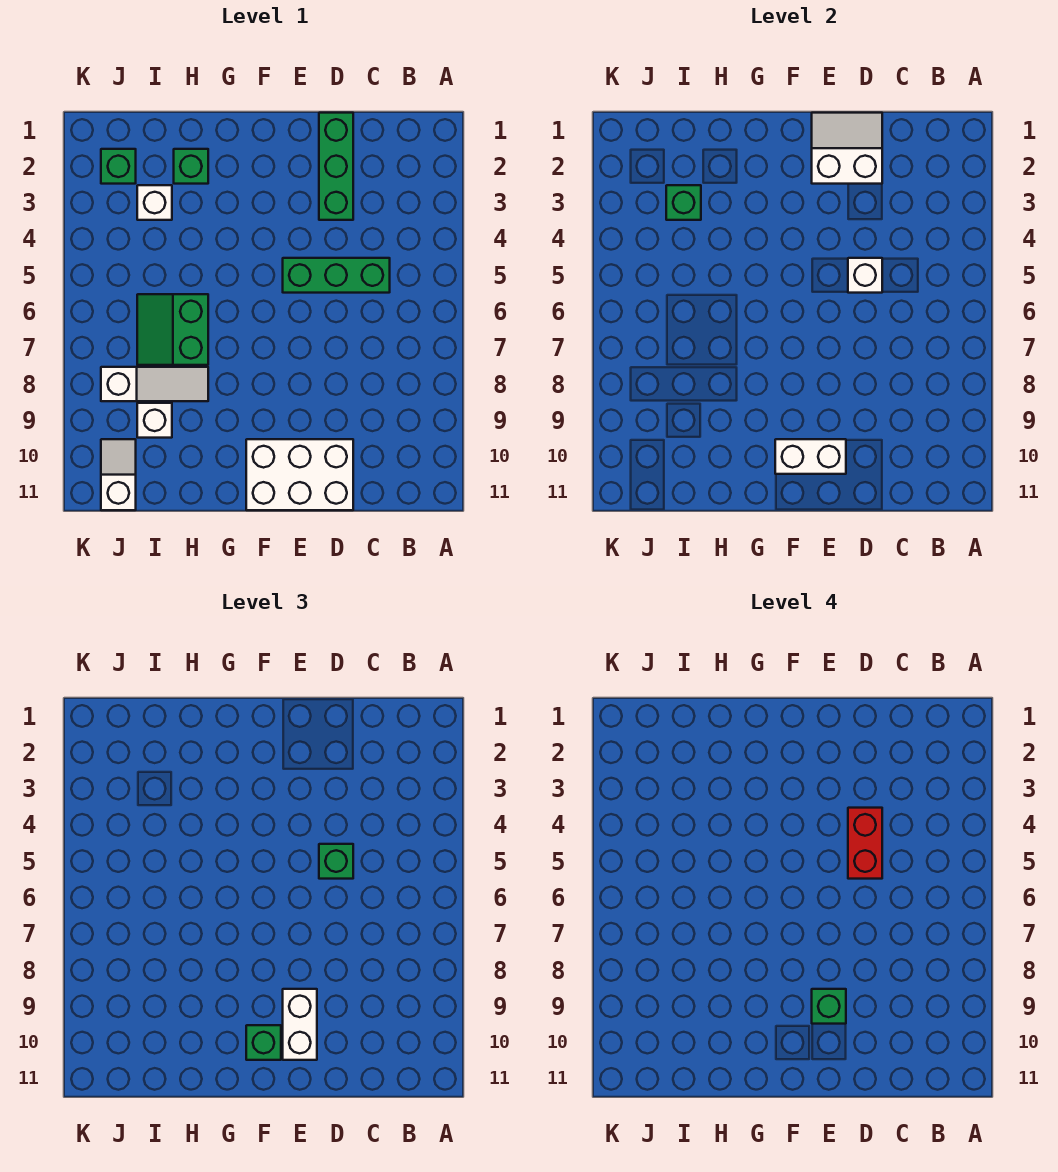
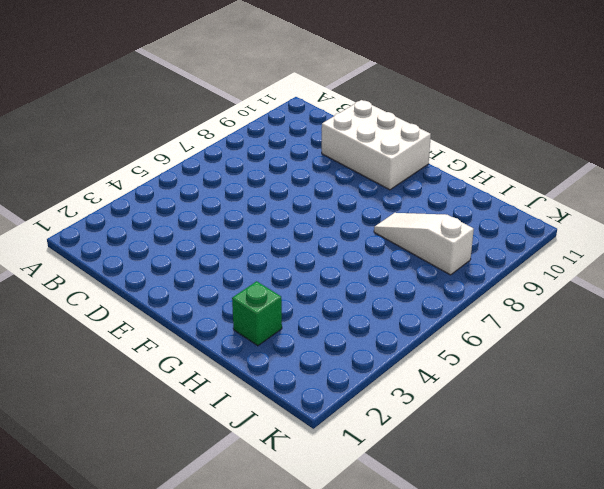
none -> green brick C5:E5 level 1
none -> green brick D1:D3 level 1
none -> green slope H6:I7 level 1 top H

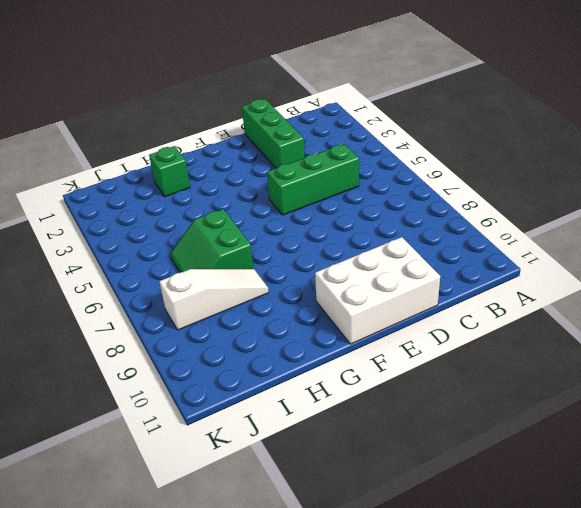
none -> white brick I3 level 1
none -> white brick I9 level 1
none -> green brick J2 level 1

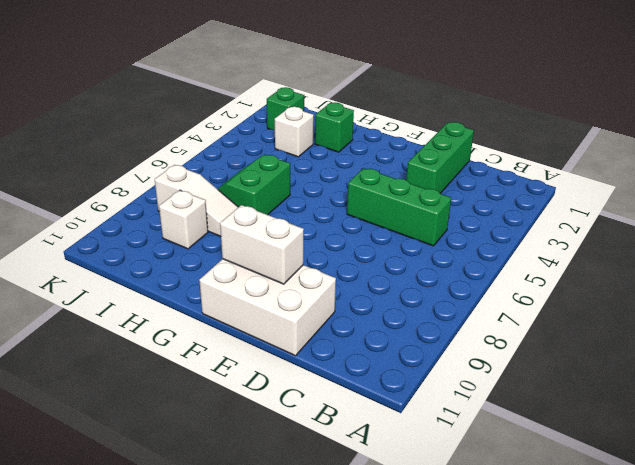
none -> white slope J10:J11 level 1 top 11
none -> white slope D1:E2 level 2 top 2
none -> white brick D5 level 2

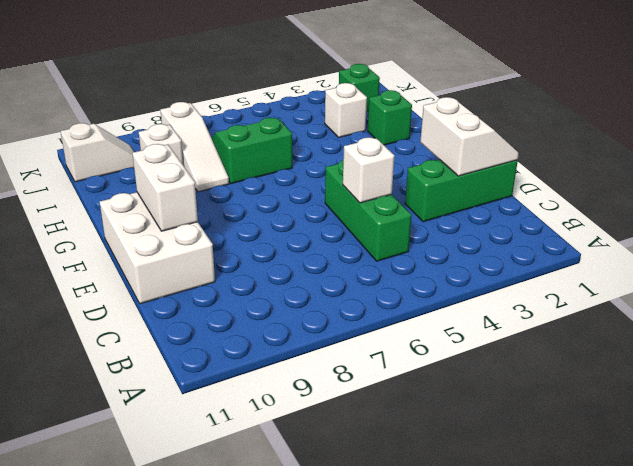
none -> green brick I3 level 2
none -> green brick D5 level 3
none -> white brick E9:E10 level 3

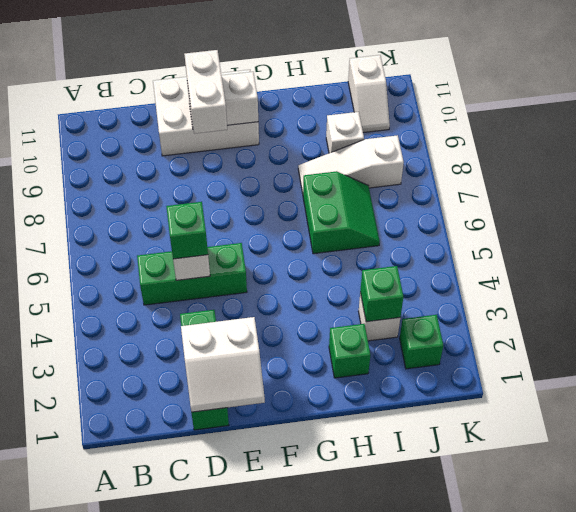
none -> green brick F10 level 3
none -> red brick D4:D5 level 4
none -> green brick E9 level 4

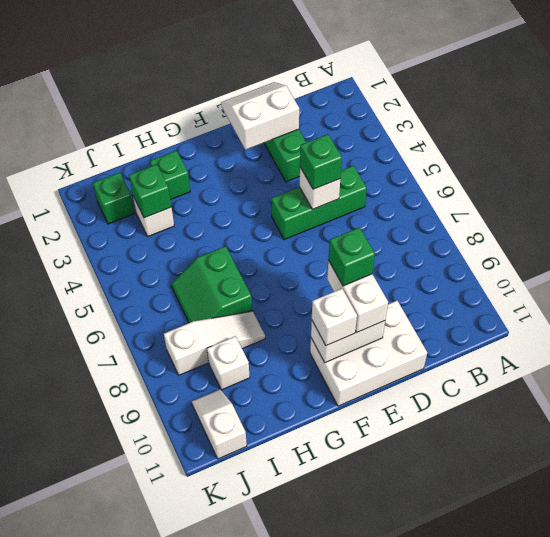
white brick F10 level 3 -> green brick F10 level 3
none -> red brick D4:D5 level 4

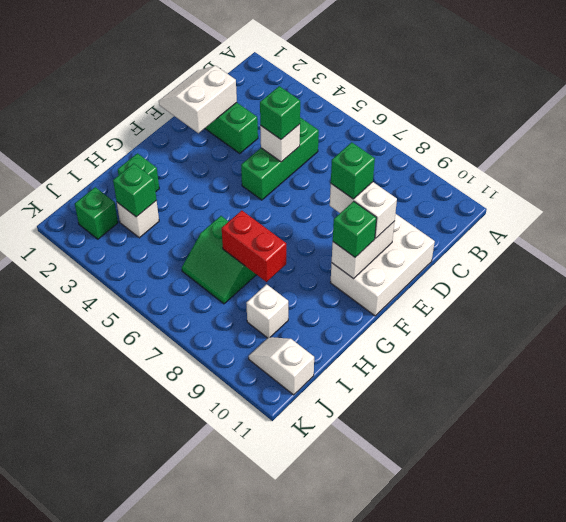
red brick H7:H8 level 2 -> red brick D4:D5 level 4
none -> white slope H8:J8 level 1 top J

